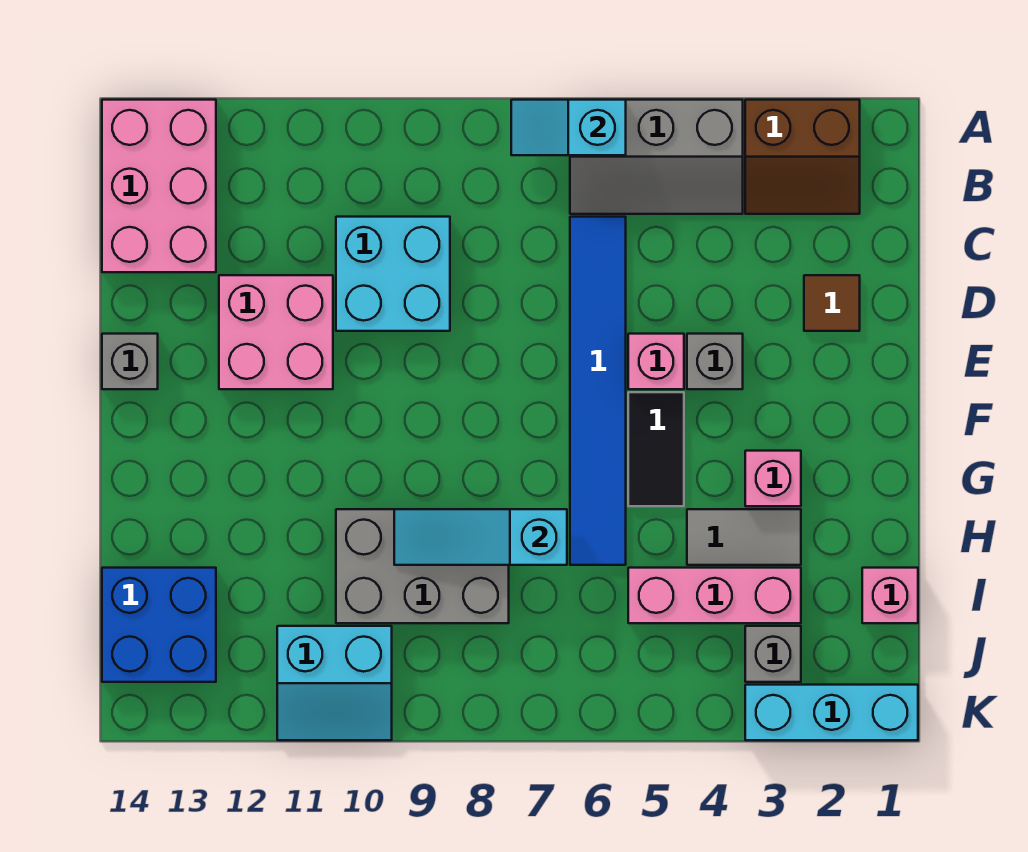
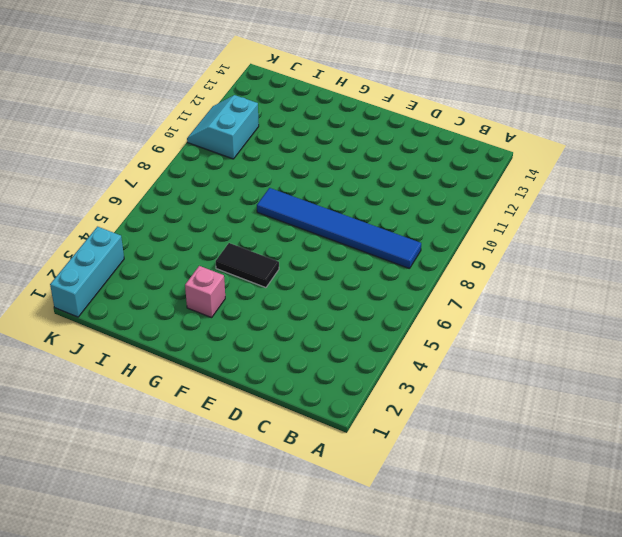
blue tile B8:G8 level 1 -> blue tile C6:H6 level 1
none -> brown slope A2:B3 level 1 top A
none -> grey slope A4:B6 level 1 top A
none -> pink brick A13:C14 level 1

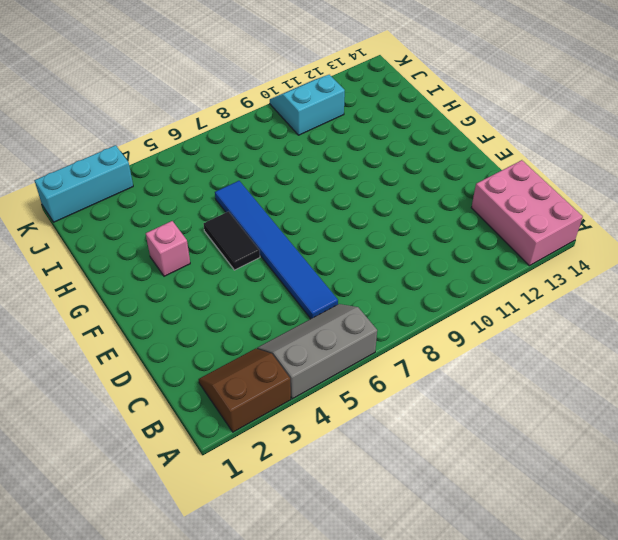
none -> cyan brick C9:D10 level 1
none -> brown tile D2 level 1
none -> pink brick D11:E12 level 1

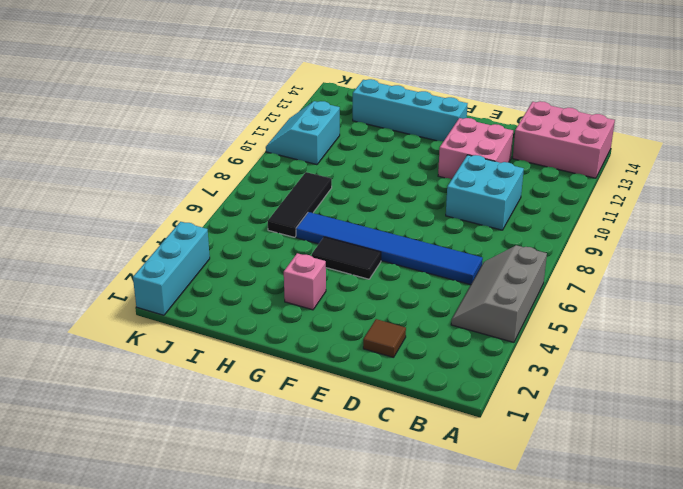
cyan brick F13:I13 level 1 -> blue brick I13:J14 level 1
black tile I6:I8 level 1 -> grey brick H8:I10 level 1
none -> brown slope A2:B3 level 1 top A
none -> grey brick E4 level 1
none -> pink brick E5 level 1

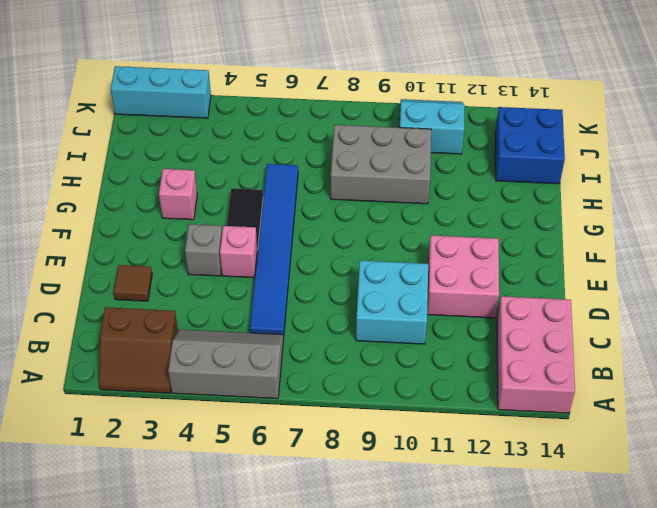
brown slope A2:B3 level 1 top B -> brown slope A2:B3 level 1 top A
none -> grey brick E14 level 1
none -> grey tile H3:H4 level 1
none -> pink brick I1 level 1

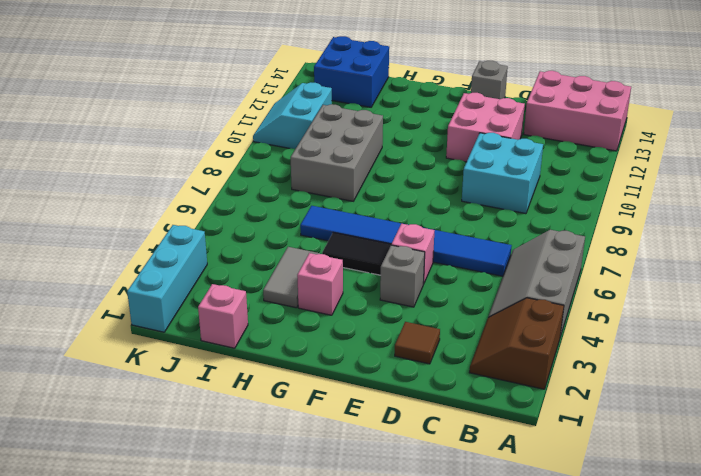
none -> pink brick I3:I5 level 1
none -> grey brick J3 level 1
none -> cyan slope A6:A7 level 2 top 6

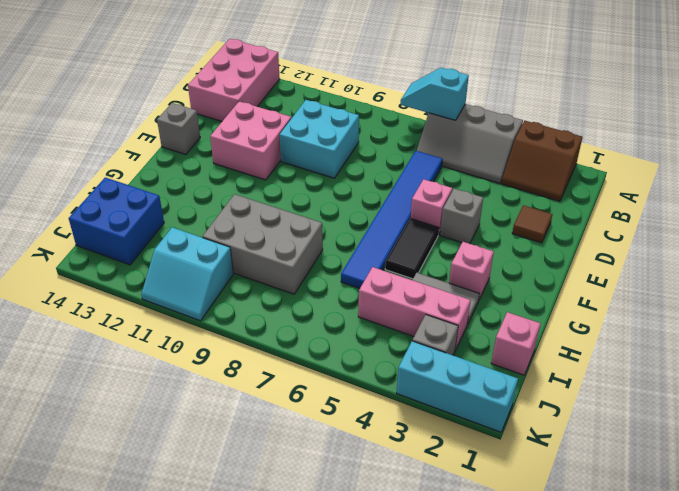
none -> cyan slope H7:H9 level 2 top 7

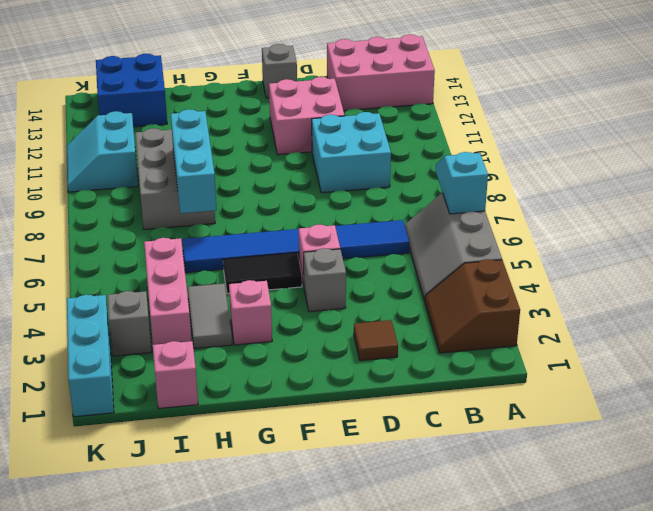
cyan brick H7:H9 level 2 -> cyan slope H7:H9 level 2 top 7

